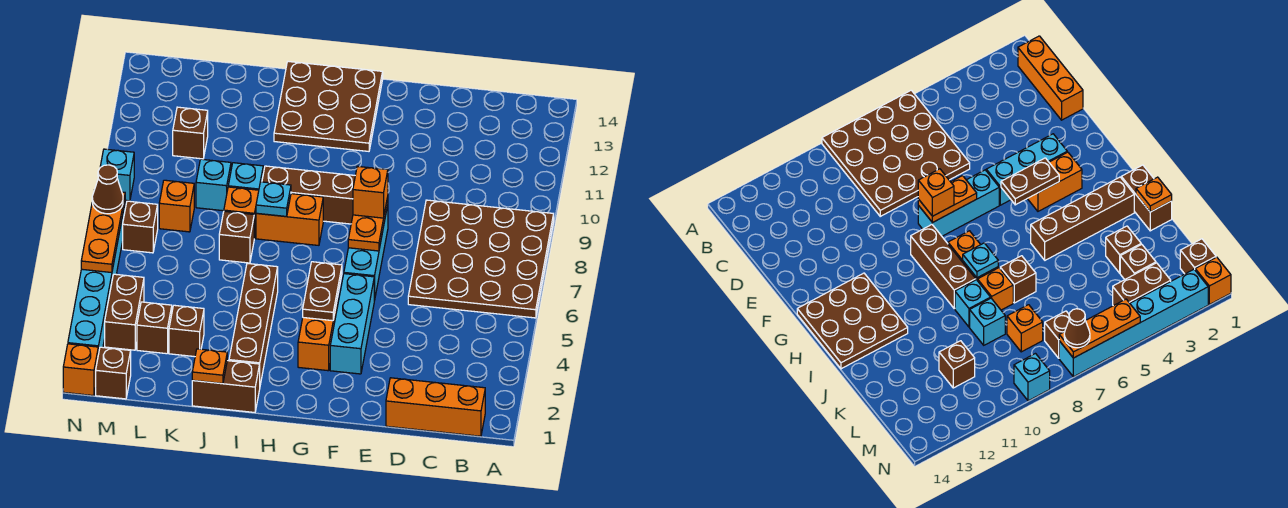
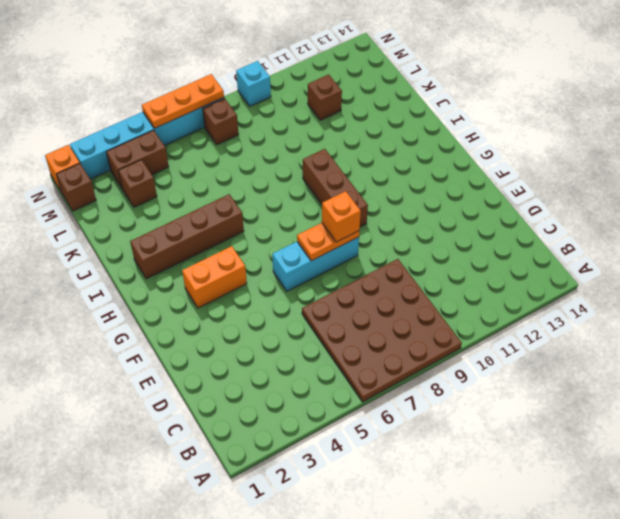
none -> orange brick B1:D1 level 1
none -> cyan brick F3:F5 level 1
none -> brown plate G12:I14 level 1
none -> orange brick H8:I8 level 1

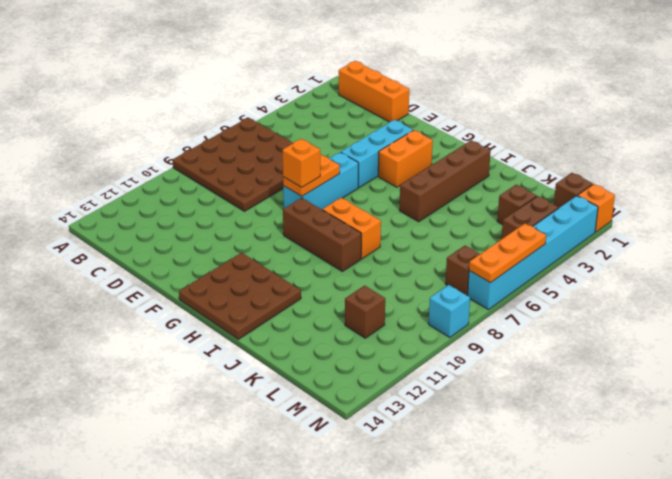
none -> brown brick I1:J1 level 1
none -> brown brick J7 level 1
none -> orange brick J8 level 1
none -> cyan brick J9 level 1

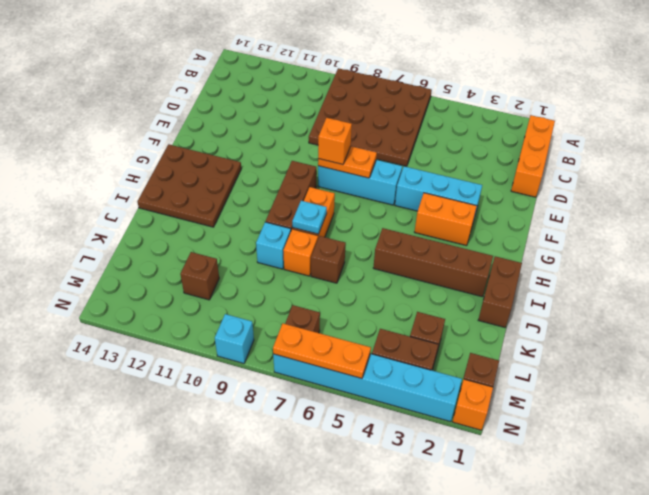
none -> brown brick K3 level 1
none -> cyan brick K9 level 1
none -> orange brick L8 level 1
none -> brown plate G4:G5 level 2

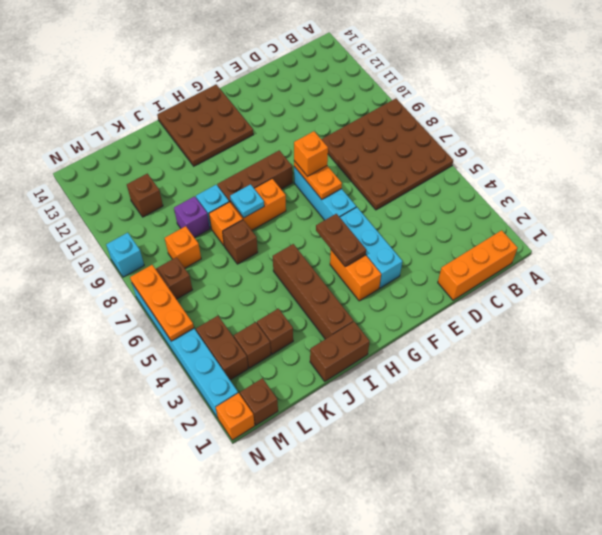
purple brick K9 level 1 -> cyan brick K9 level 1
none -> orange plate J1 level 2
none -> brown cone N7 level 3

